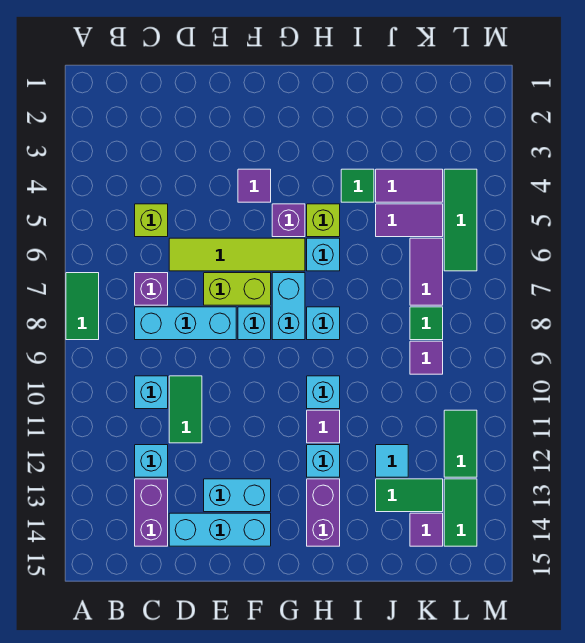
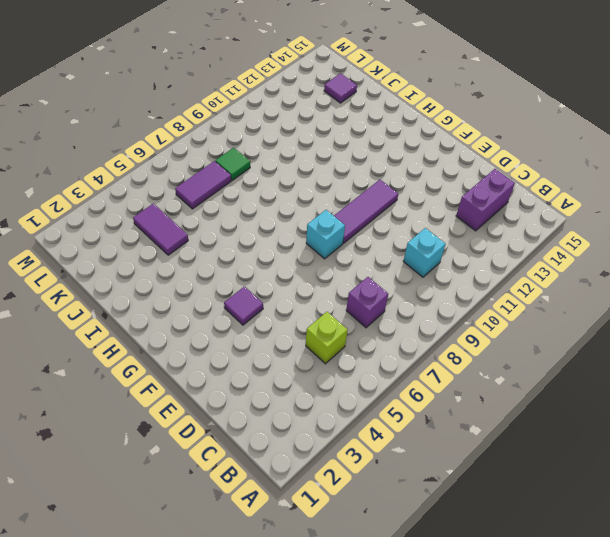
purple tile F9:F11 level 1 -> none
none -> green tile A7:A8 level 1
none -> cyan brick C8:E8 level 1
none -> cyan brick C12 level 1
none -> lime tile D6:G6 level 1

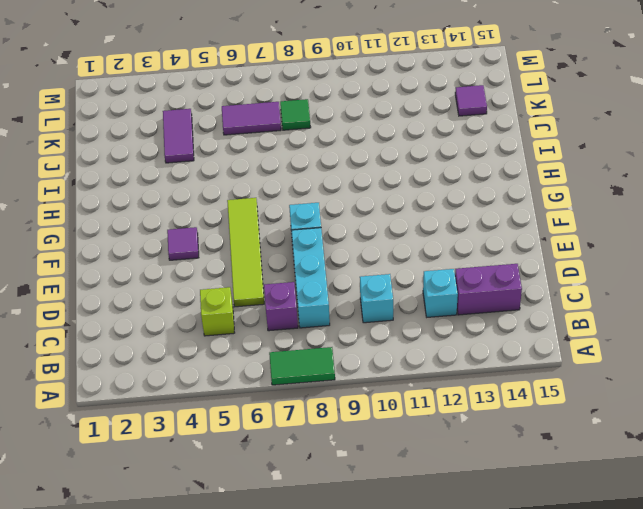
none -> green tile D10:D11 level 1
none -> cyan brick D14:F14 level 1
none -> lime brick E7:F7 level 1
none -> cyan brick E13:F13 level 1

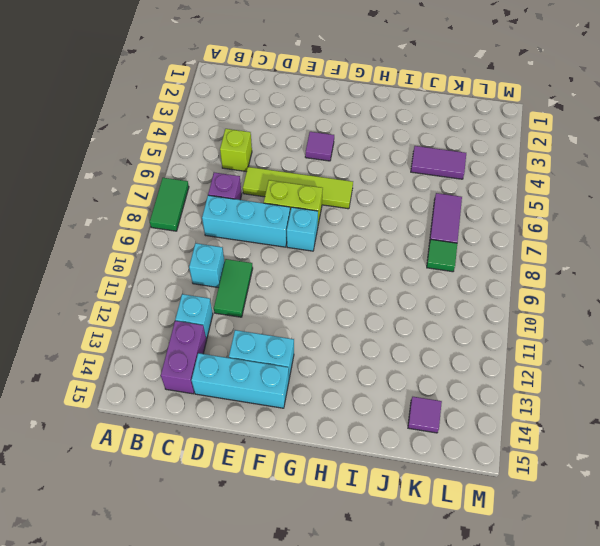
none -> purple brick G5 level 1
none -> cyan brick G7:G8 level 1
none -> lime brick H5 level 1
none -> cyan brick H6 level 1

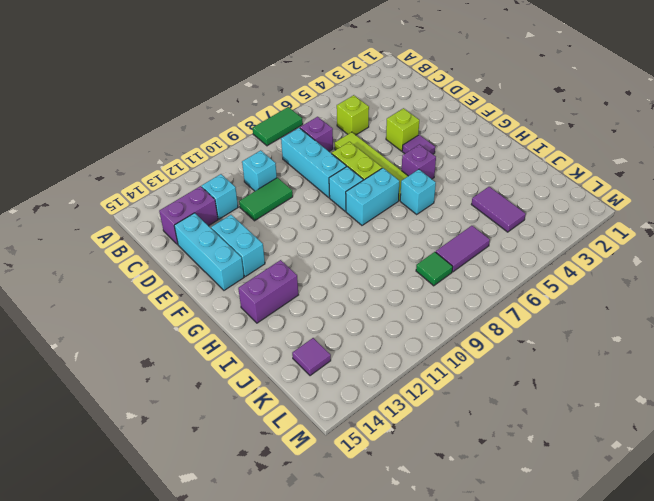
lime brick E4 level 1 -> lime brick H5 level 1
none -> cyan brick H8 level 1
none -> cyan brick H10 level 1
none -> purple tile H11 level 1
none -> cyan brick H12 level 1

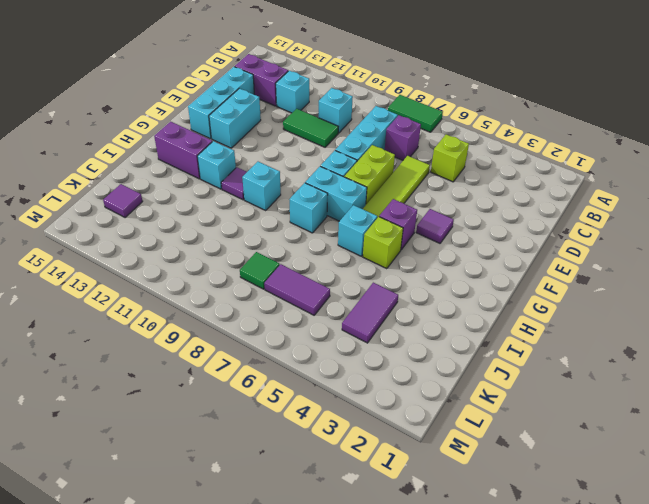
none -> green tile I4 level 1
none -> purple tile J5:K5 level 1
none -> cyan tile J12 level 1
none -> green tile J13:K13 level 1

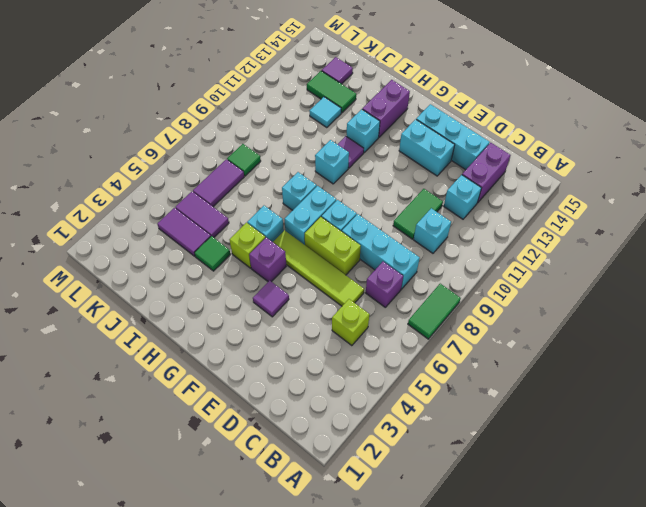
none -> purple tile K9 level 1
none -> green tile L4:L6 level 1
none -> green tile L11:L12 level 1
none -> green tile L13:L14 level 1

